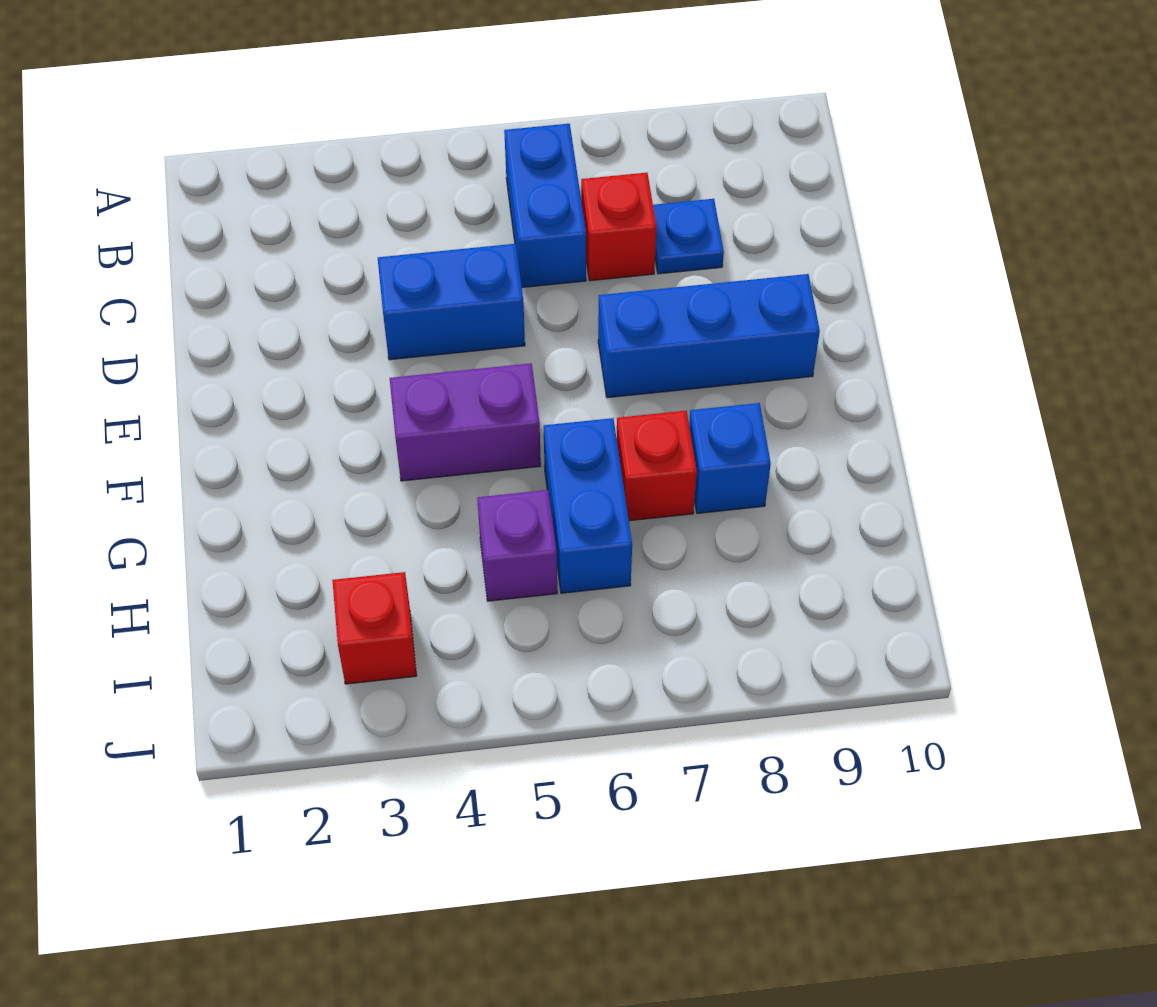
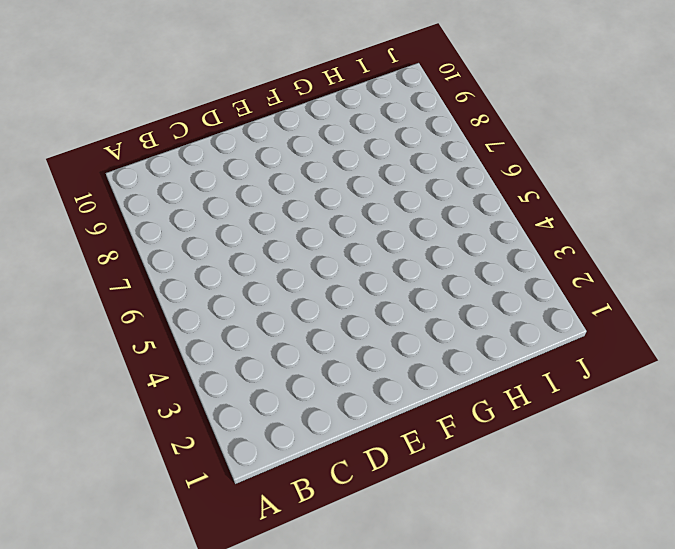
none -> blue brick B6:C6 level 1
none -> red brick C7 level 1

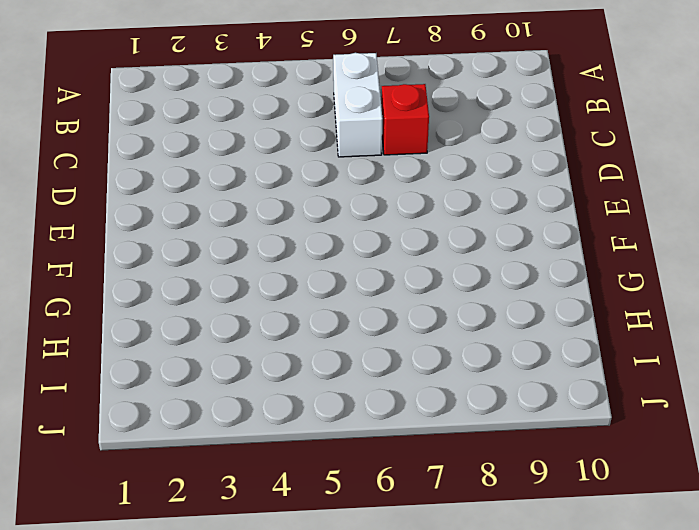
white brick B6:C6 level 1 -> blue brick B6:C6 level 1
none -> blue plate C8 level 1
none -> blue brick D4:D5 level 1

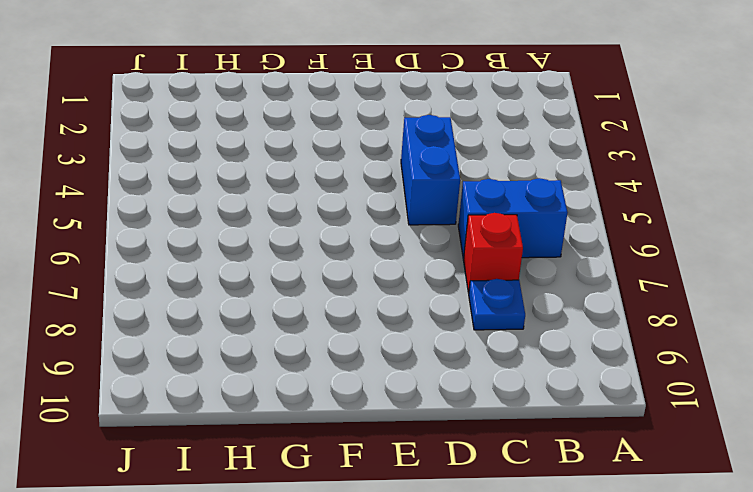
none -> blue brick E7:E9 level 1
none -> purple brick F4:F5 level 1

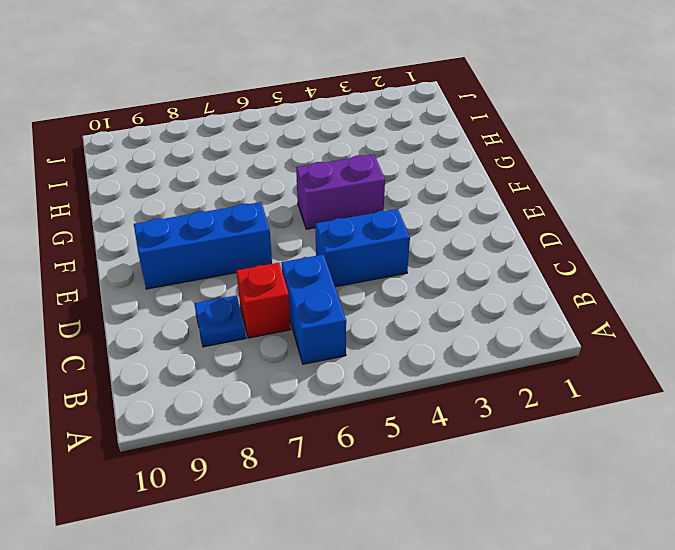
none -> blue brick G6:H6 level 1
none -> red brick G7 level 1

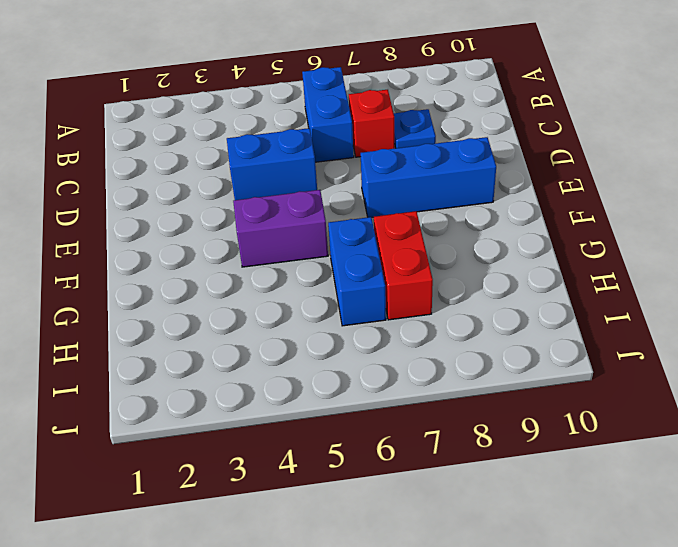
red brick G7:H7 level 1 -> red brick G7 level 1
none -> blue brick G8 level 1
none -> purple brick H5 level 1

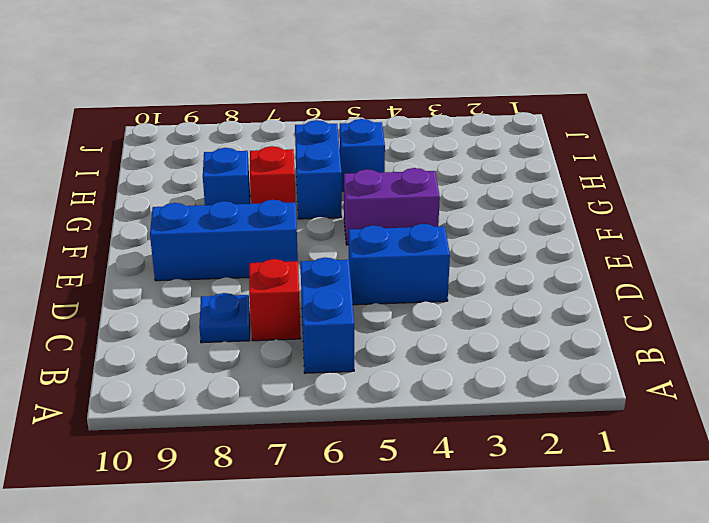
blue brick H5 level 1 -> purple brick H5 level 1
none -> red brick I3 level 1

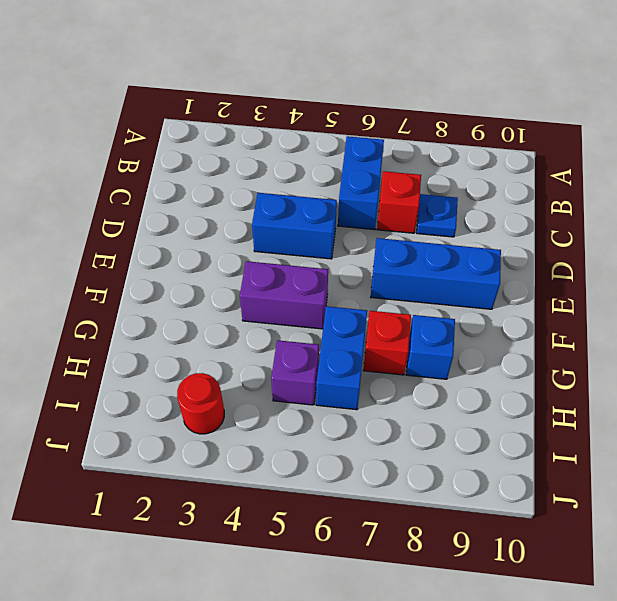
red round brick I3 level 1 -> red brick I3 level 1

